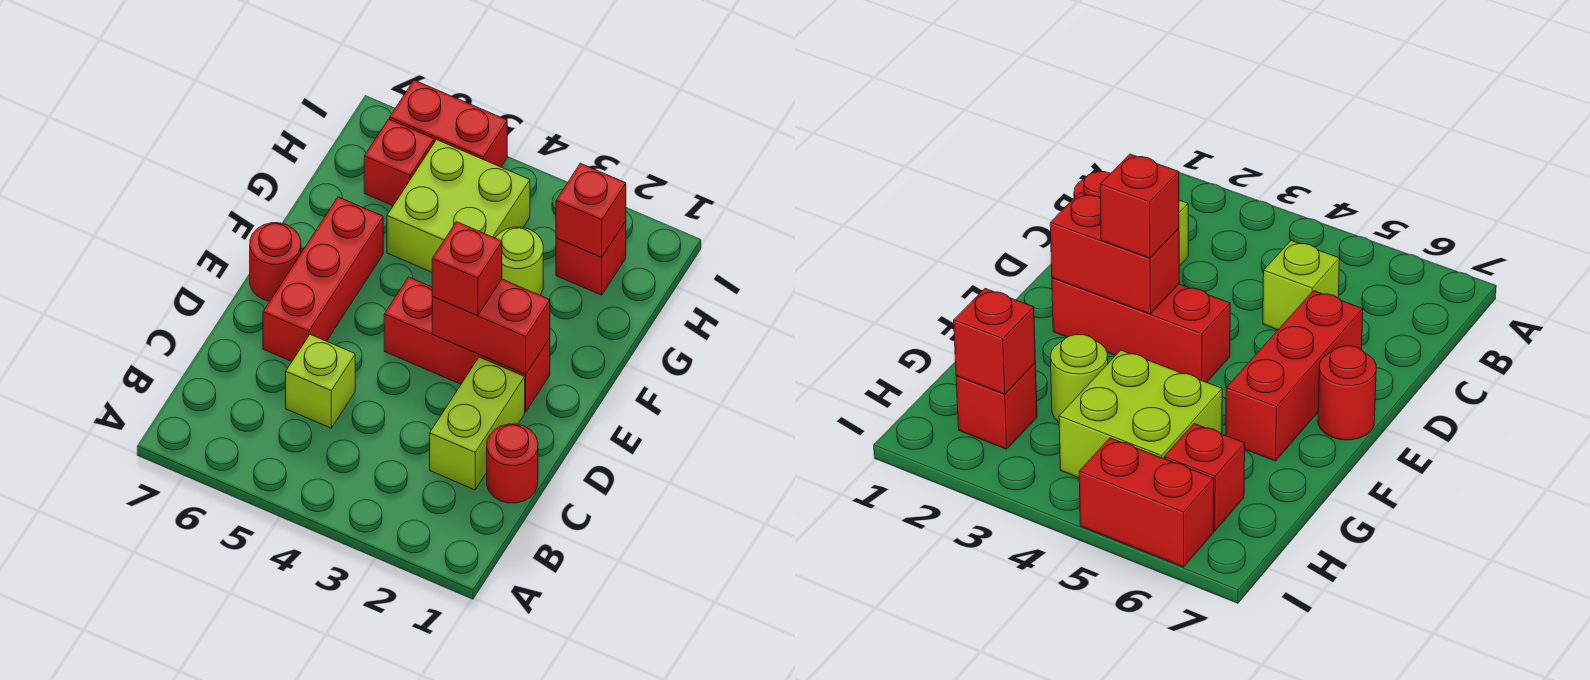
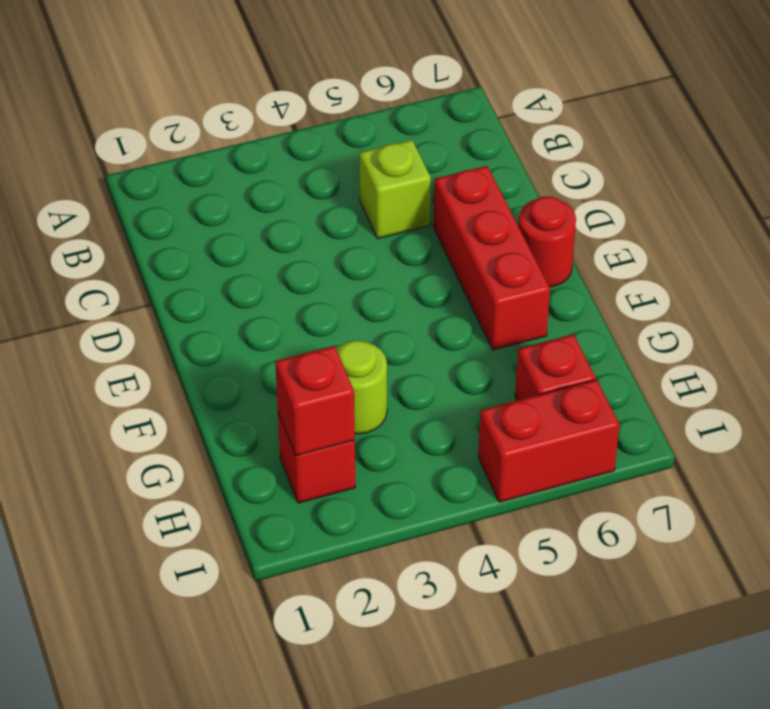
none -> red round brick C1 level 1
none -> lime brick C2:D2 level 1
none -> red brick E2:E4 level 1

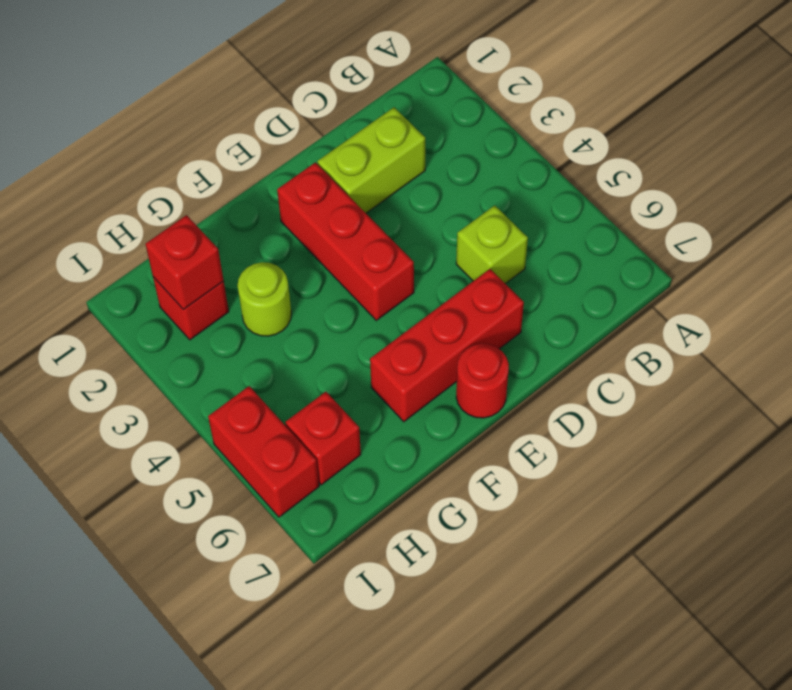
none -> red round brick C1 level 1
none -> lime brick G4:H5 level 1
none -> red brick E2:E3 level 2

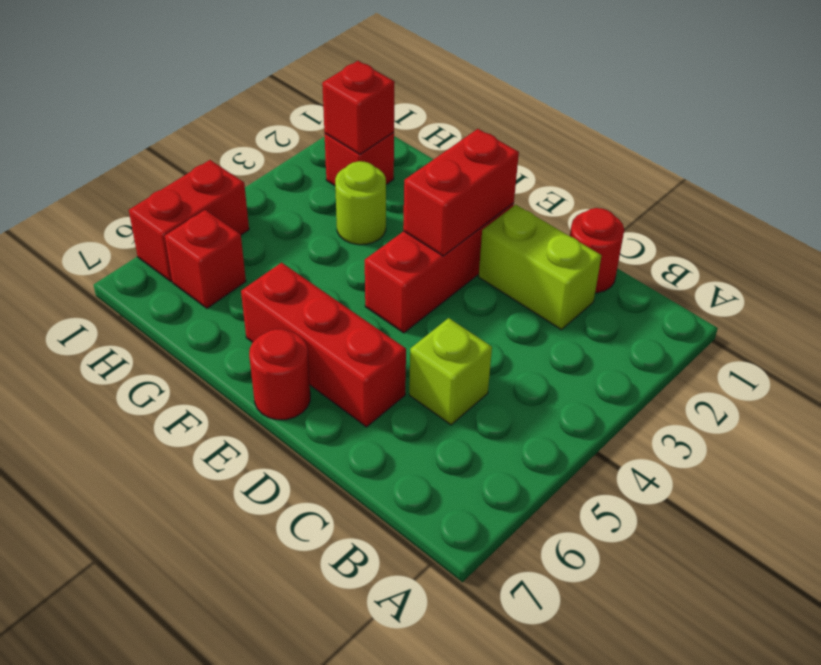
none -> lime brick G4:H5 level 1
none -> red brick E3 level 3

